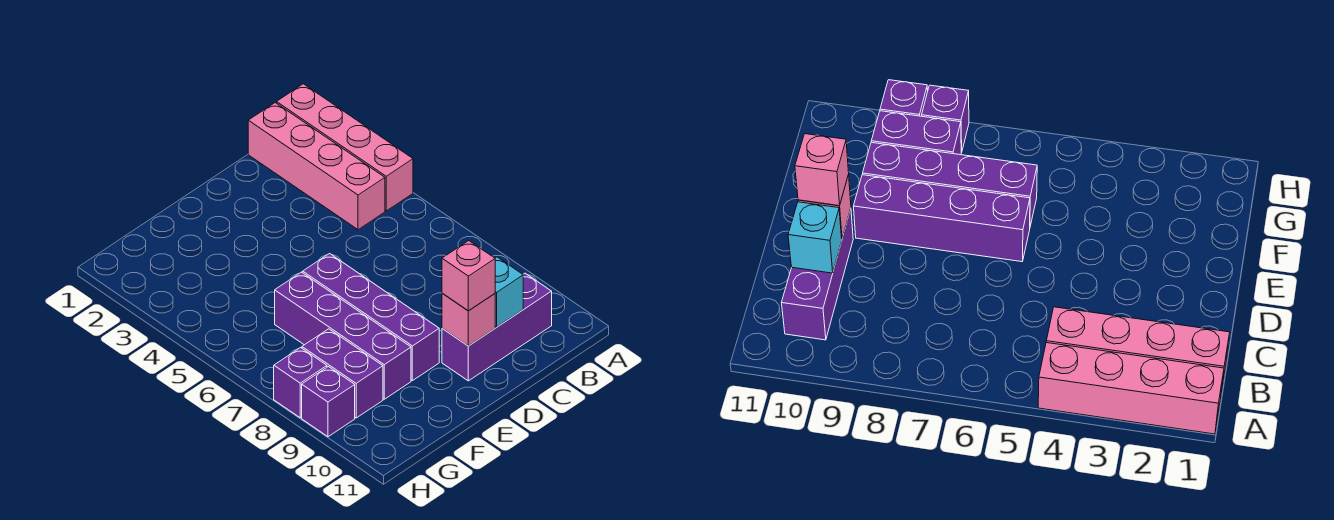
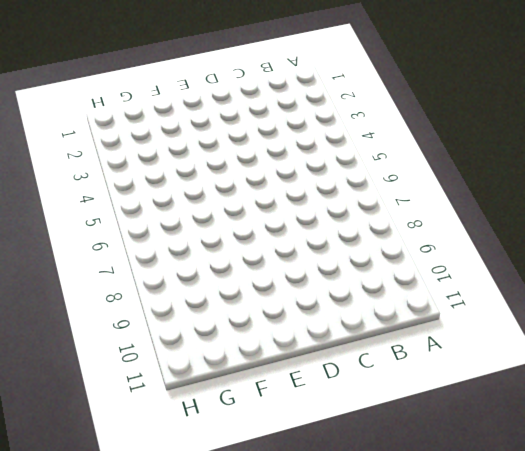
none -> pink brick A1:A4 level 1
none -> pink brick B1:B4 level 1

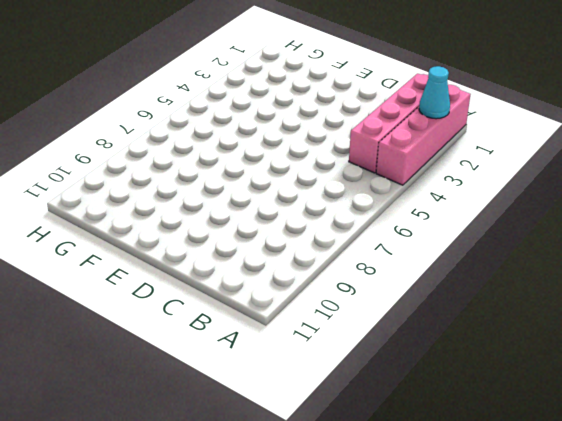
cyan cone A2 level 2 -> none
none -> purple brick B10:D10 level 1
none -> purple brick E6:E9 level 1

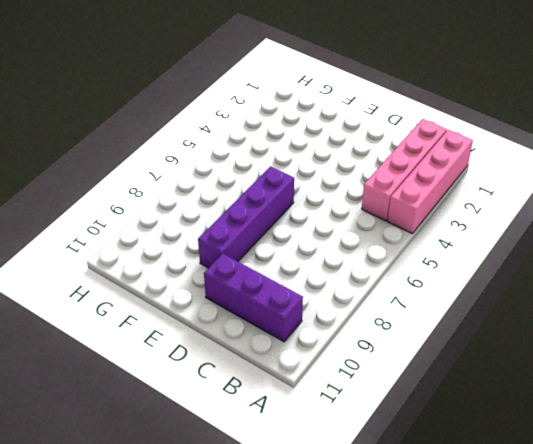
none -> purple brick F6:F9 level 1
none -> purple brick G8:G9 level 1

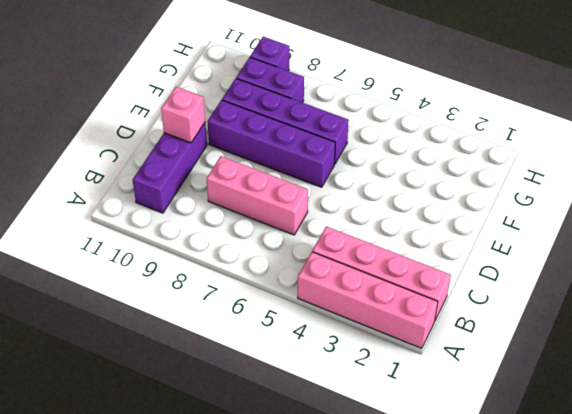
pink brick C6:C8 level 1 -> none
none -> purple brick H8 level 1
none -> cyan brick C10 level 2

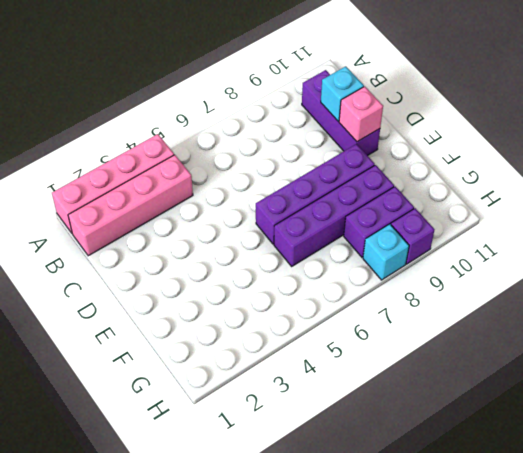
cyan brick H8 level 1 -> purple brick H8 level 1
none -> pink brick D10 level 3

